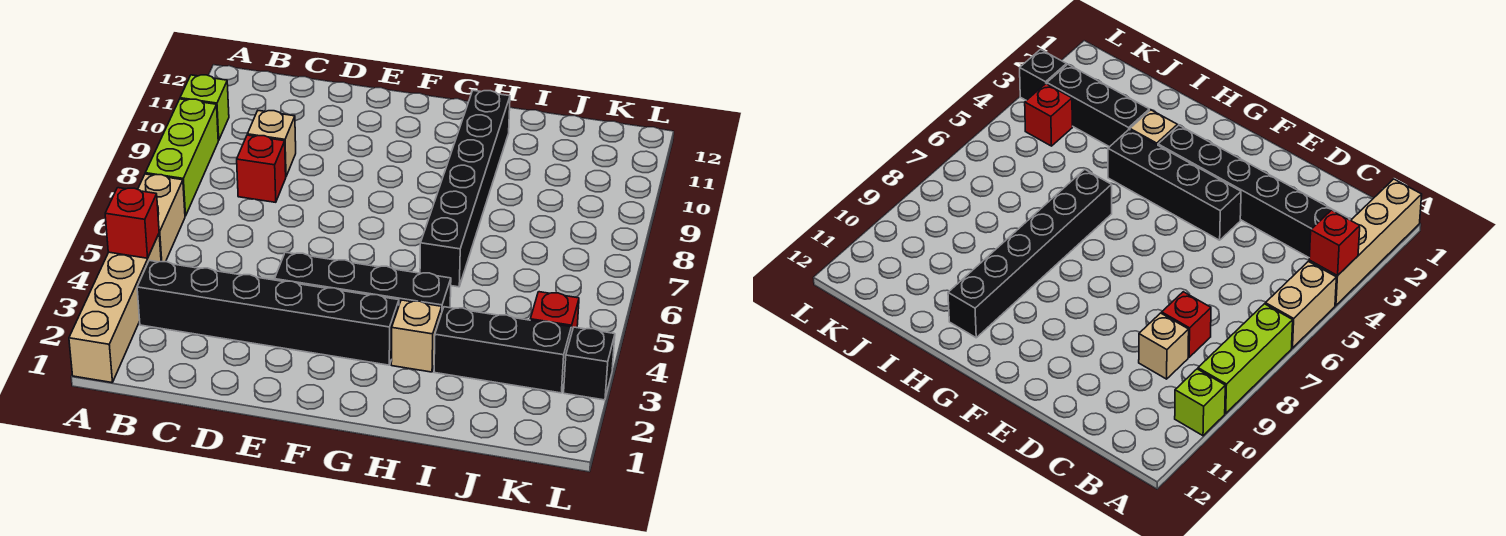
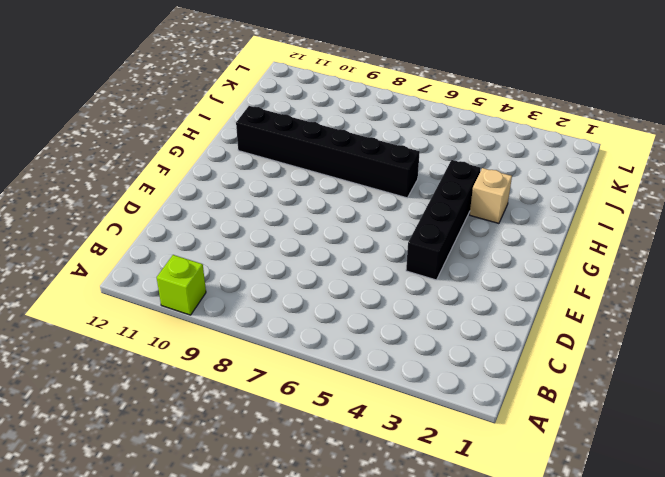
none -> tan brick A1:A4 level 1
none -> tan brick A5:A6 level 1
none -> lime brick A7:A9 level 1

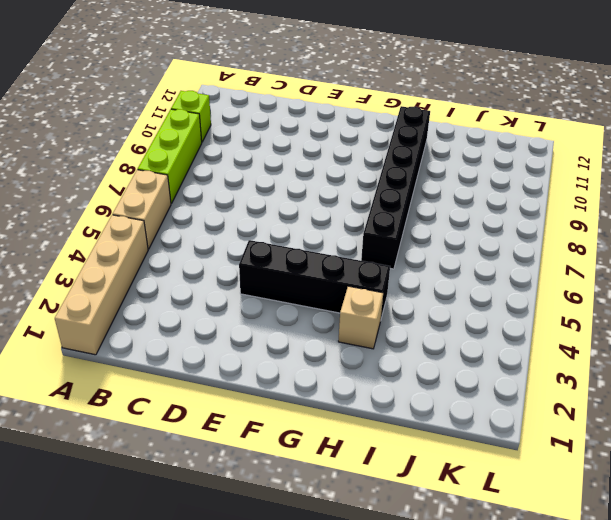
none -> black brick B3:G3 level 1
none -> red brick C8 level 1
none -> tan brick C9 level 1

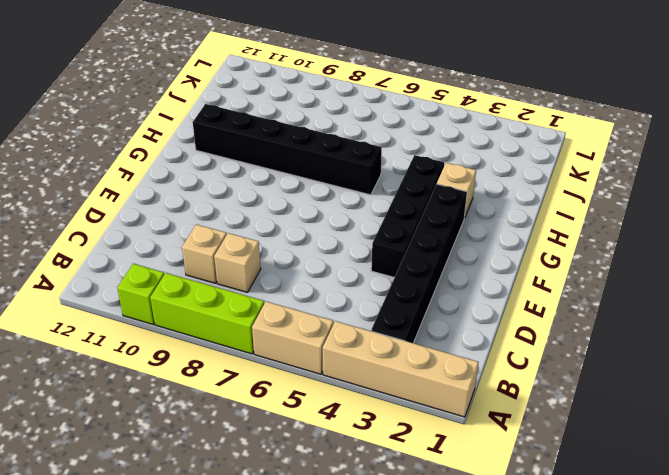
tan brick C8 level 1 -> red brick C8 level 1
none -> black brick I3:K3 level 1
none -> red brick K4 level 1
none -> black brick L3 level 1

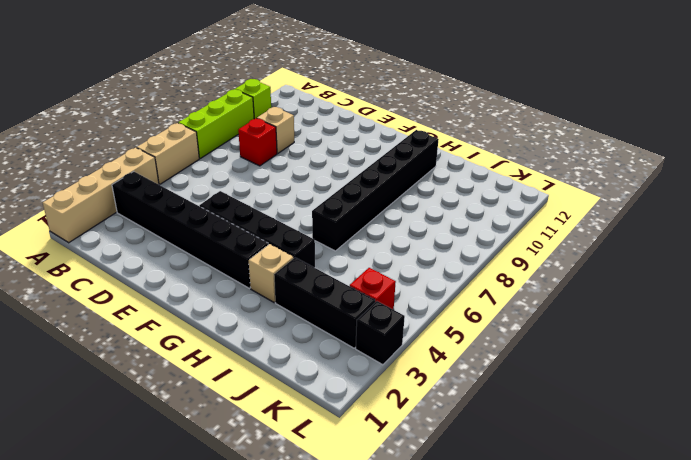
none -> red brick A4 level 2

